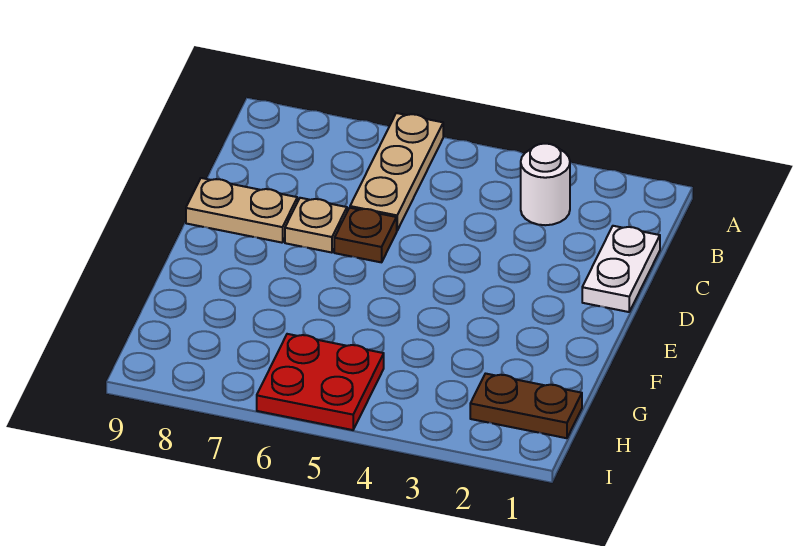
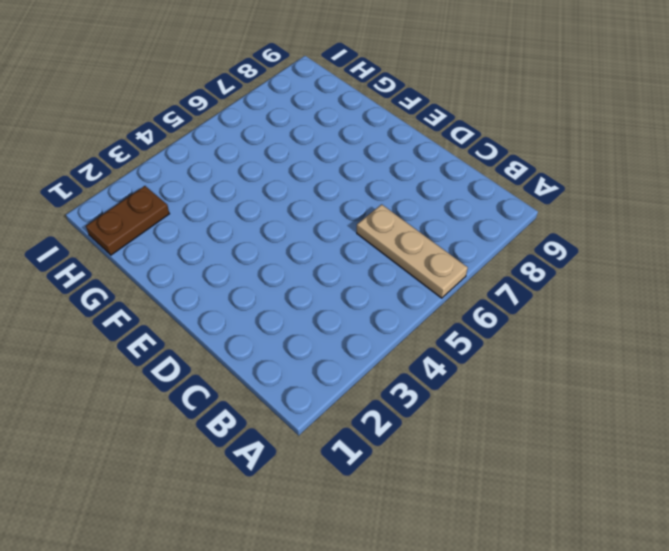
none -> white round brick B3 level 1
none -> white plate C1:D1 level 1

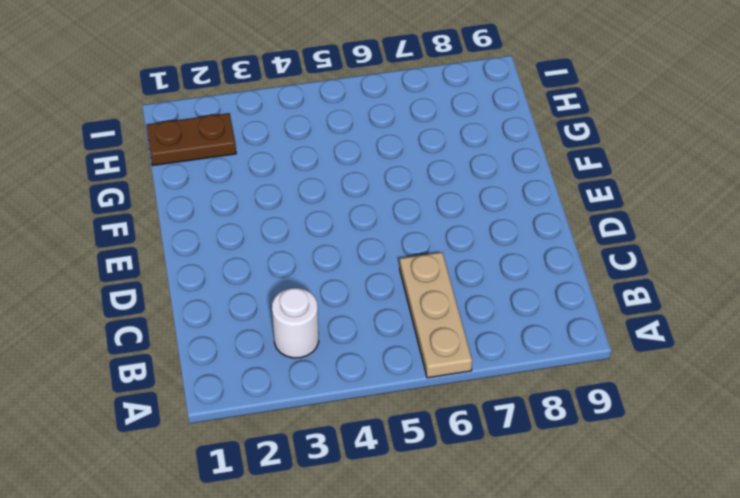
none -> white plate C1:D1 level 1
none -> brown plate D6 level 1

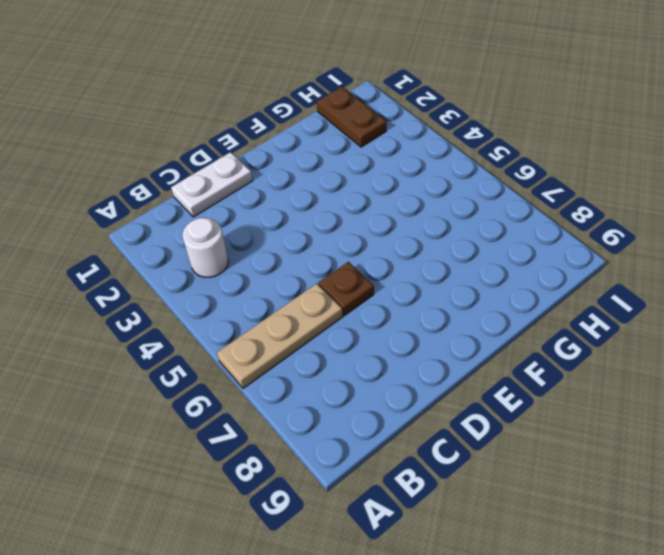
none -> tan plate D7 level 1
none -> tan plate D8:D9 level 1

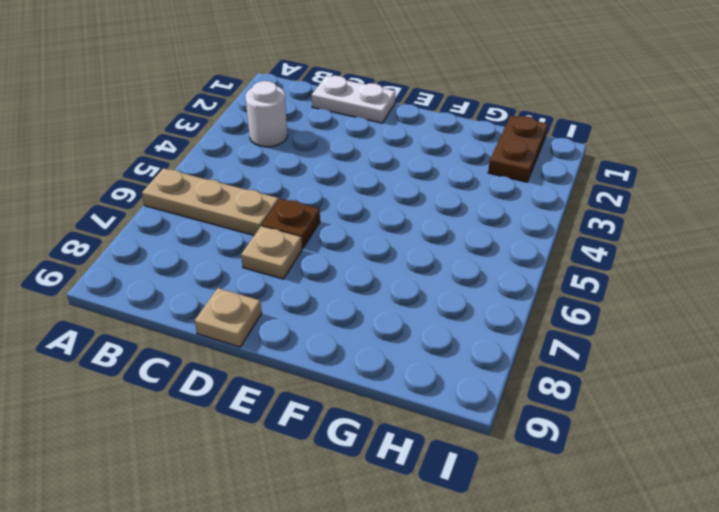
tan plate D9 level 1 -> tan plate D8:D9 level 1
none -> red plate H5:I6 level 1

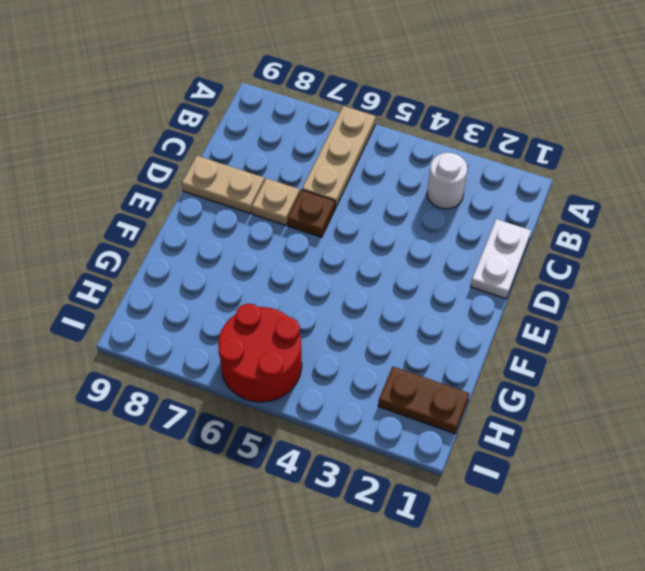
red round brick H5:I6 level 1 -> red plate H5:I6 level 1

